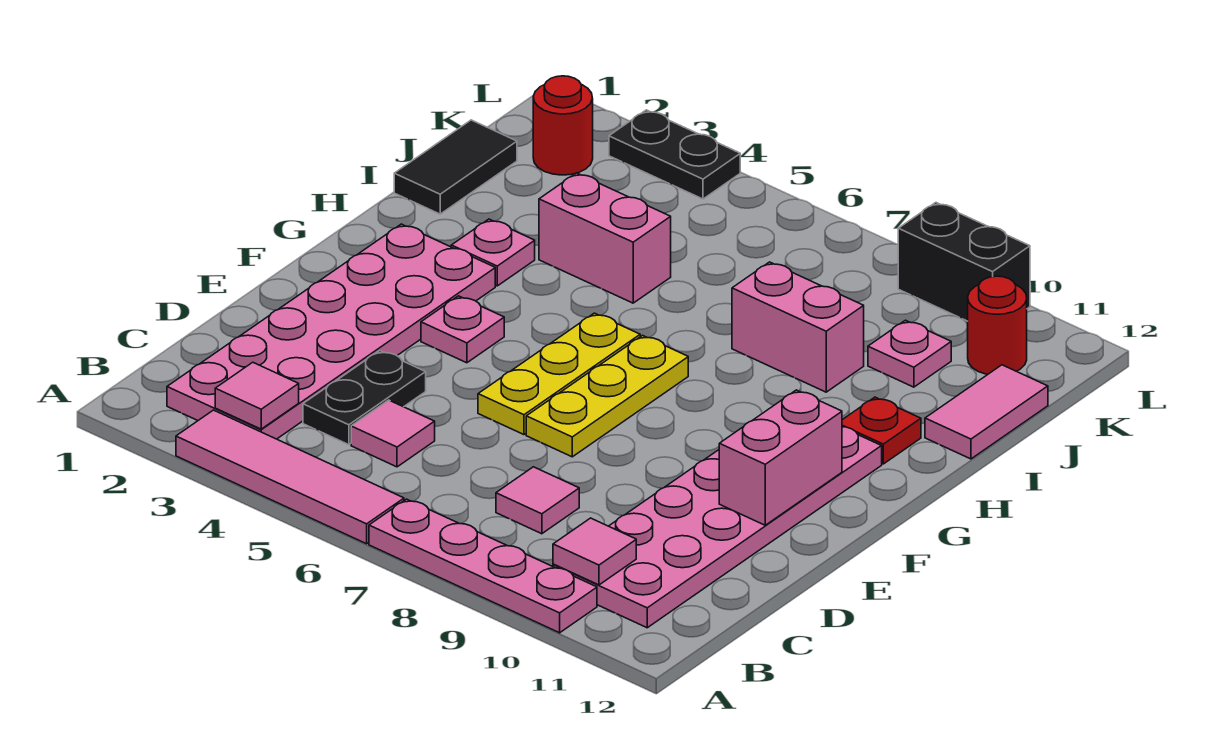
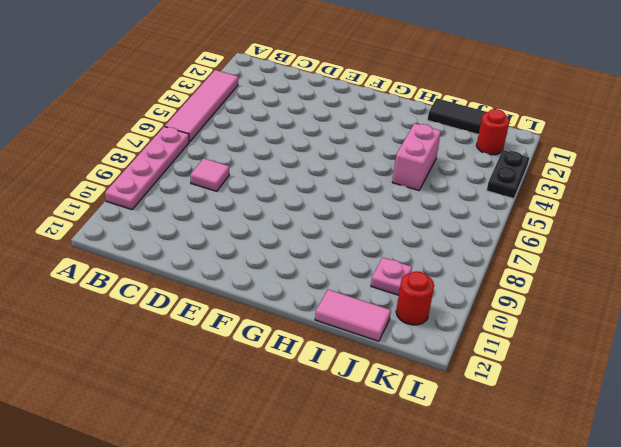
none -> pink plate B2:G3 level 1
none -> pink plate B10:G11 level 1
none -> black plate C4:D4 level 1

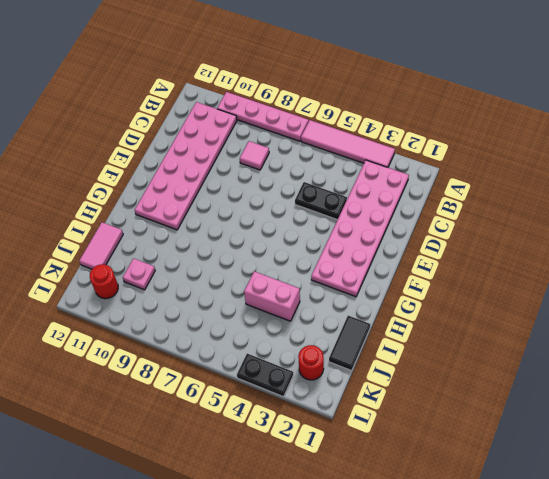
black plate D4:D5 level 1 -> black plate C4:D4 level 1
none -> pink tile C5 level 1
none -> yellow plate E6:G6 level 1
none -> yellow plate E7:G7 level 1

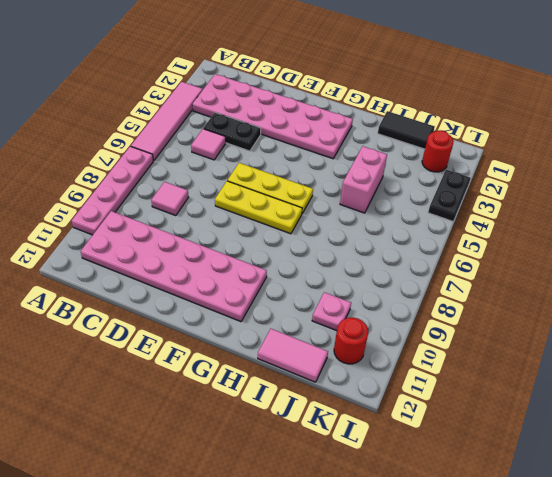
none -> pink plate F4 level 1
none -> pink plate H3 level 1
none -> red plate H11 level 1

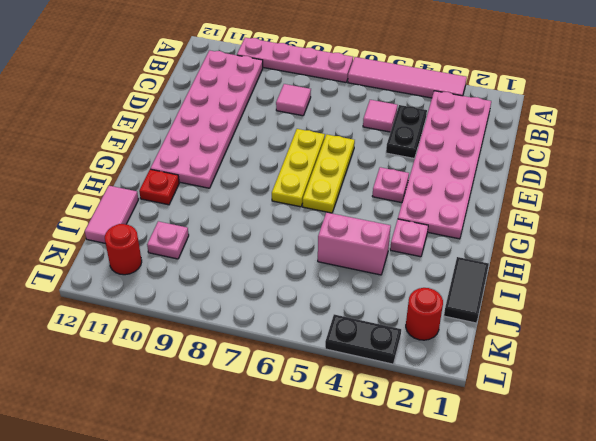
none -> pink brick I8:I9 level 1
none -> black brick L9:L10 level 1
none -> pink tile B3 level 2

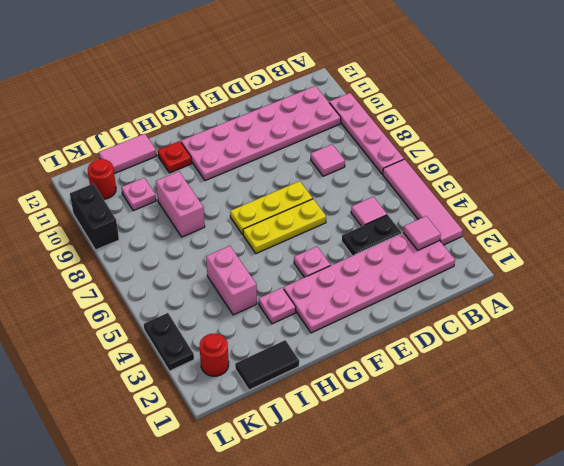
none -> pink tile B10 level 2
none -> pink brick E11:F11 level 2

